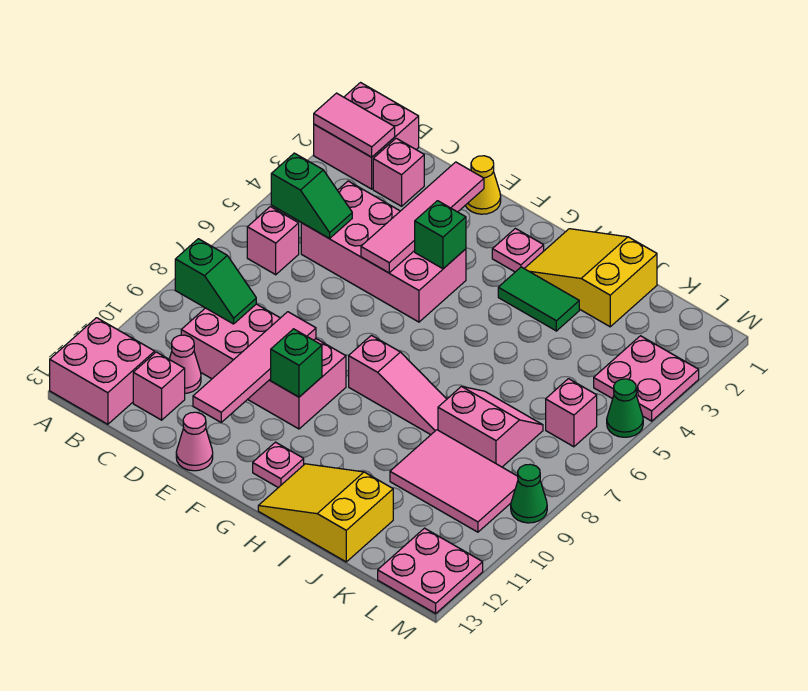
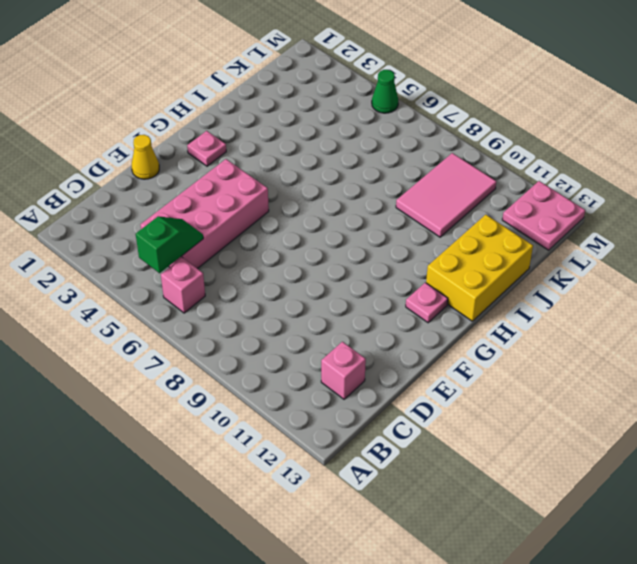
yellow brick H12:J13 level 1 -> yellow slope H12:J13 level 1 top J
none -> pink brick A1:B2 level 1
none -> pink brick A12:B13 level 1
none -> pink brick C2 level 1
none -> pink brick C9:F10 level 1

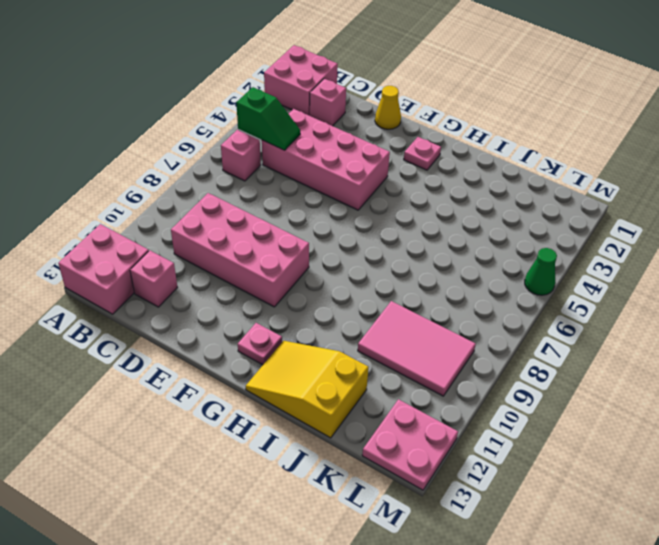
none -> pink cone C11 level 1
none -> pink cone E13 level 1
none -> pink slope G8:I8 level 1 top G
none -> yellow slope H1:J2 level 1 top J

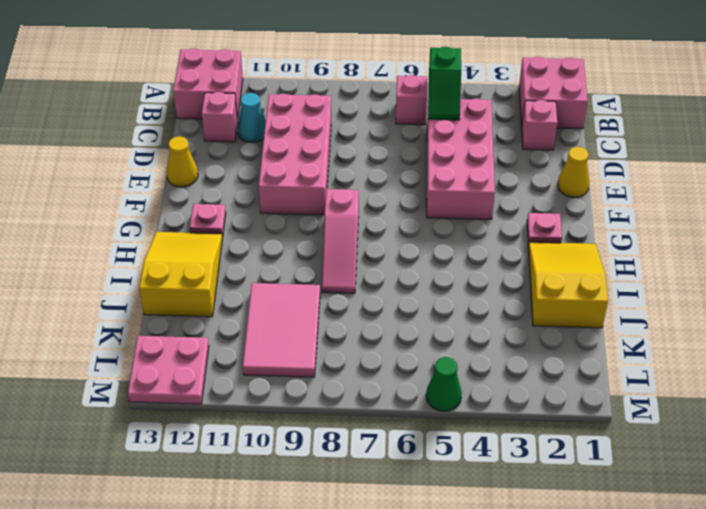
cyan cone C11 level 1 -> pink cone C11 level 1
yellow cone E13 level 1 -> pink cone E13 level 1
none -> green tile H3:I3 level 1
none -> pink slope J7:K8 level 1 top 8
none -> pink plate L3:M4 level 1
none -> pink brick L6 level 1

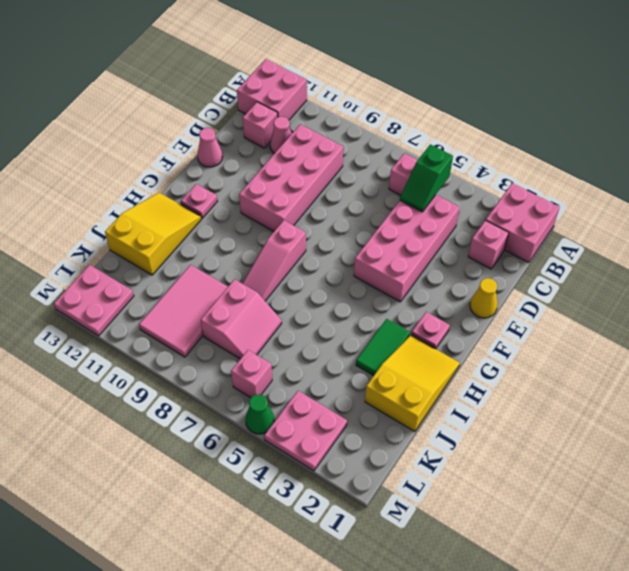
none -> green cone M9 level 1
none -> pink tile A2:B2 level 2
none -> green slope B9:C9 level 2 top B
none -> pink tile E2:E5 level 2

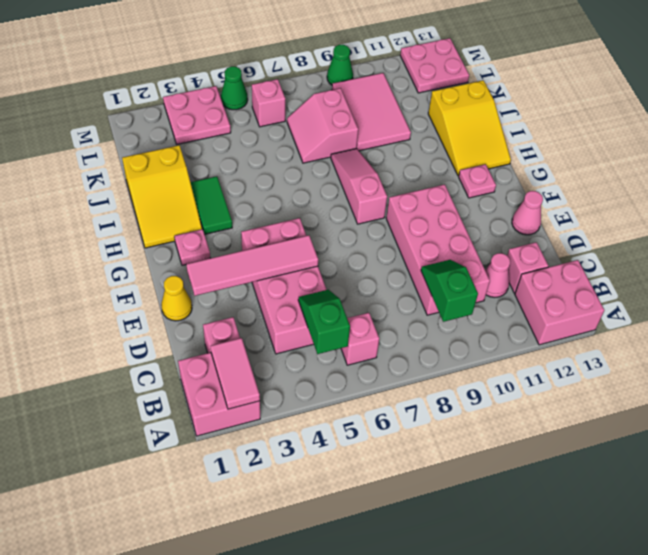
none -> pink tile E9:E12 level 2
none -> green brick F4 level 2
none -> green brick F10 level 2

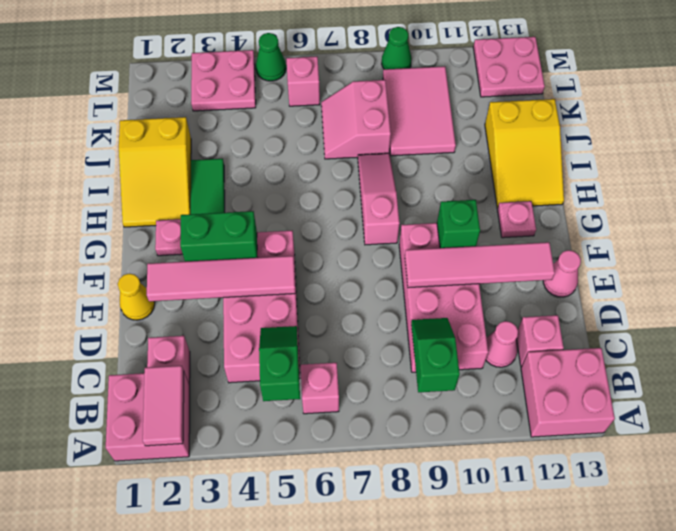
green brick F3:F4 level 2 -> green brick F4 level 2

